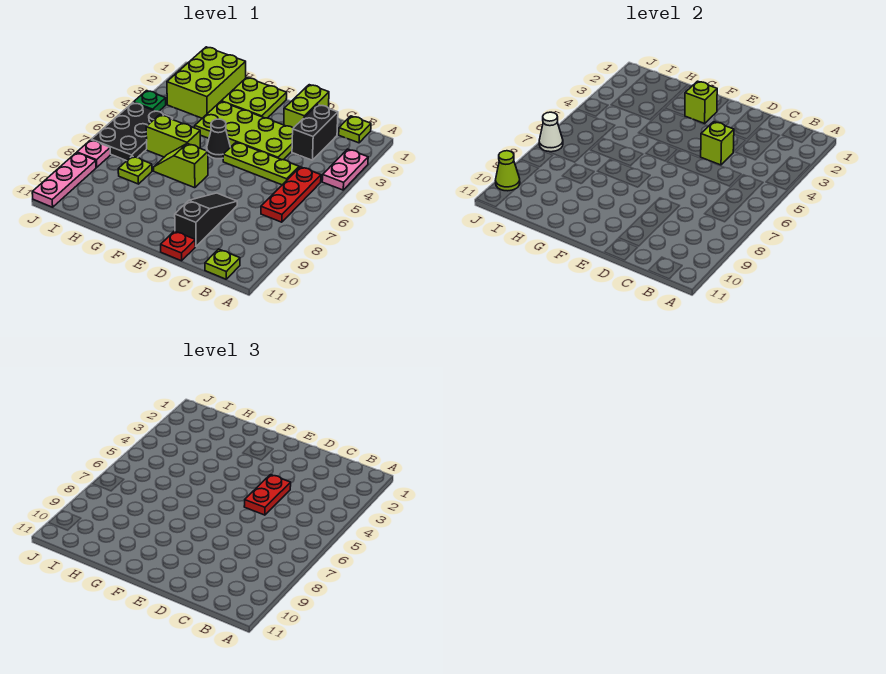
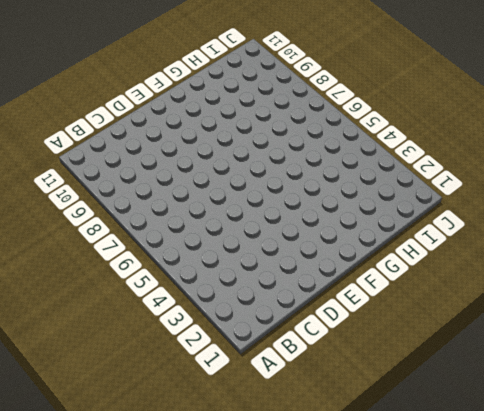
none -> pink plate A3:A4 level 1
none -> lime plate B1 level 1
none -> red plate B5:B7 level 1

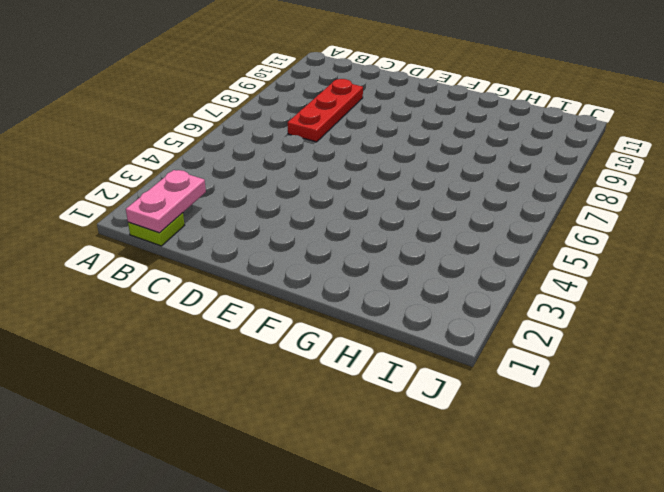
pink plate B1:B2 level 2 -> pink plate A3:A4 level 1
red plate C7:C9 level 1 -> red plate B5:B7 level 1
none -> lime plate B11 level 1
none -> black brick C2:C3 level 1
none -> lime plate C5:E5 level 1

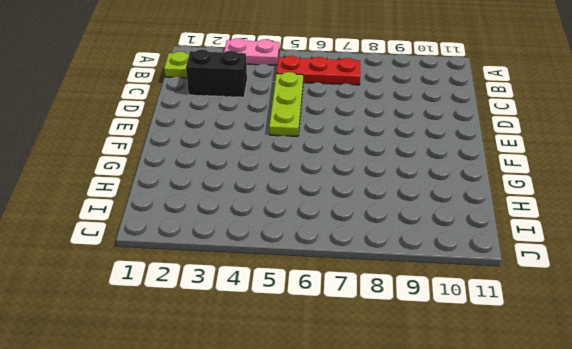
none -> lime plate B11 level 1
none -> lime brick D1:D2 level 1
none -> lime plate D3:G4 level 1

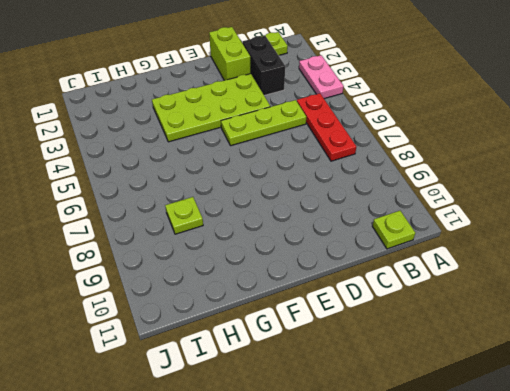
none -> black slope D8:D10 level 1 top 10
none -> red plate D11 level 1
none -> lime plate F1:G2 level 1

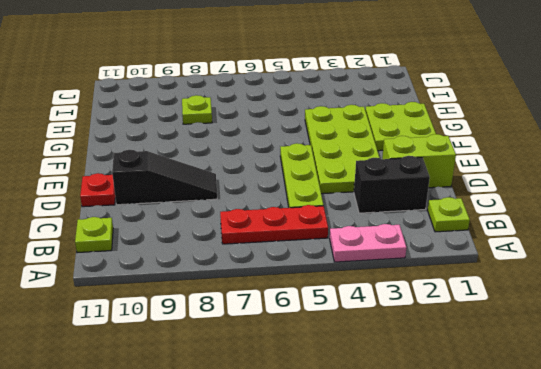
none -> black cone F5 level 1
none -> lime slope F7:G7 level 1 top F
none -> lime brick G6:H6 level 1

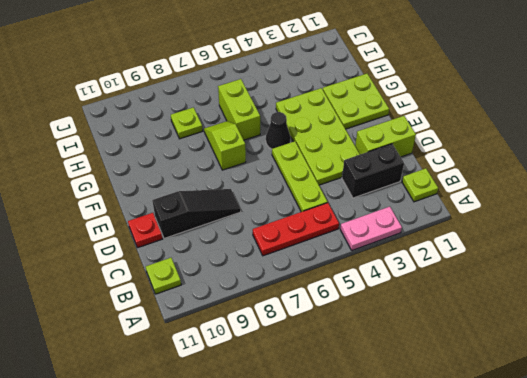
none -> lime brick H1:I3 level 1
none -> black plate I5:J7 level 1
none -> green plate J4 level 1

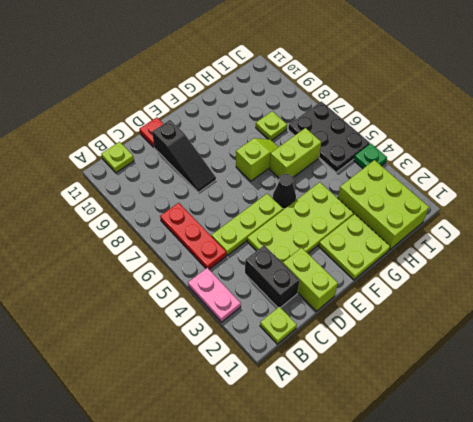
none -> pink plate J8 level 1
none -> pink plate J9:J11 level 1
none -> lime brick D4 level 2

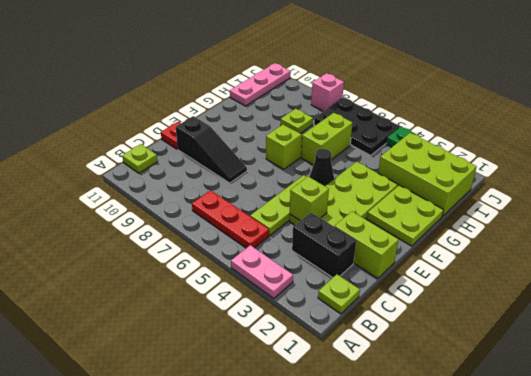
pink plate H11:J11 level 1 -> pink plate J9:J11 level 1
pink brick J8 level 1 -> pink plate J8 level 1
none -> lime brick F2 level 2
none -> white cone J7 level 2
none -> lime cone J10 level 2

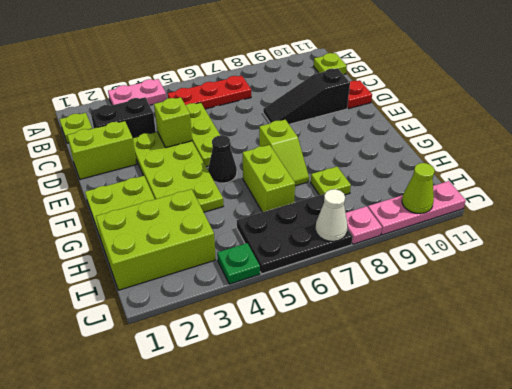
none -> lime brick F2 level 2
none -> red plate D4:D5 level 3

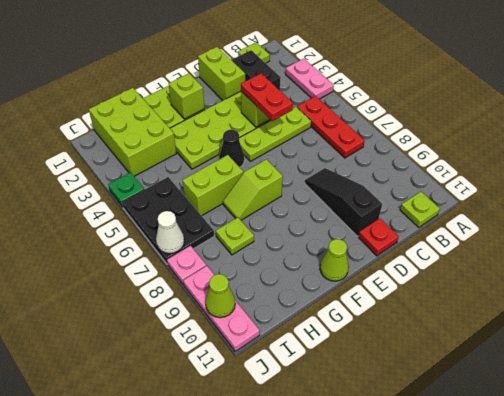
lime cone F11 level 1 -> none

